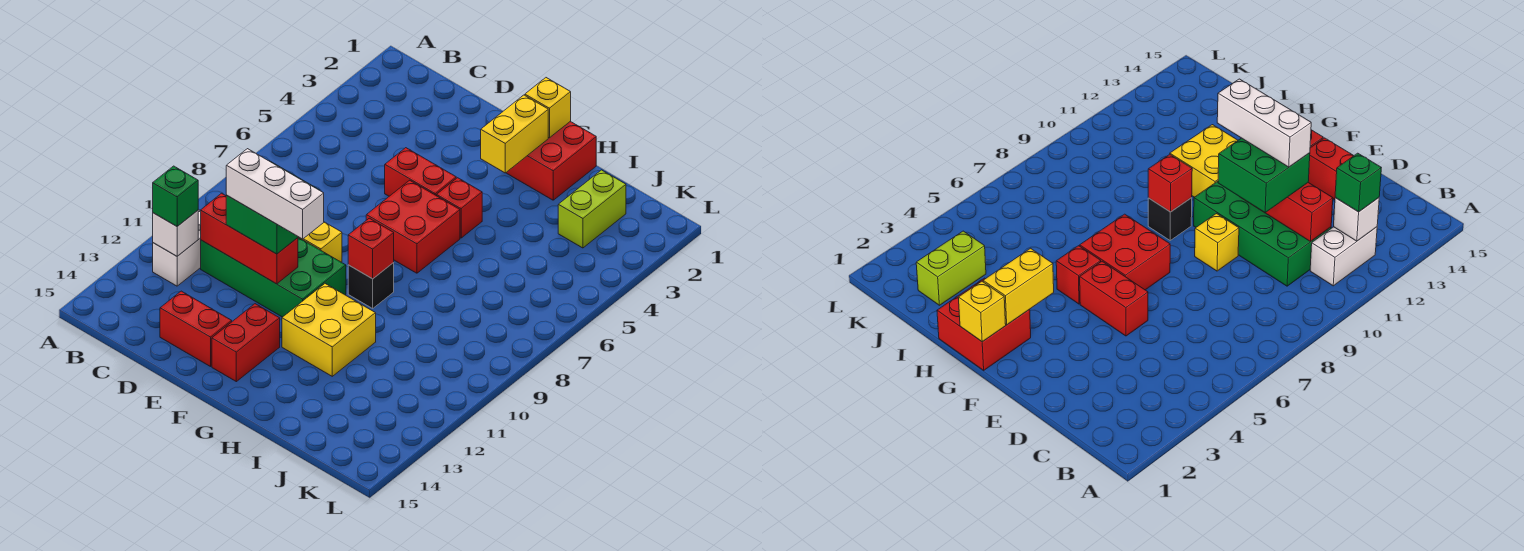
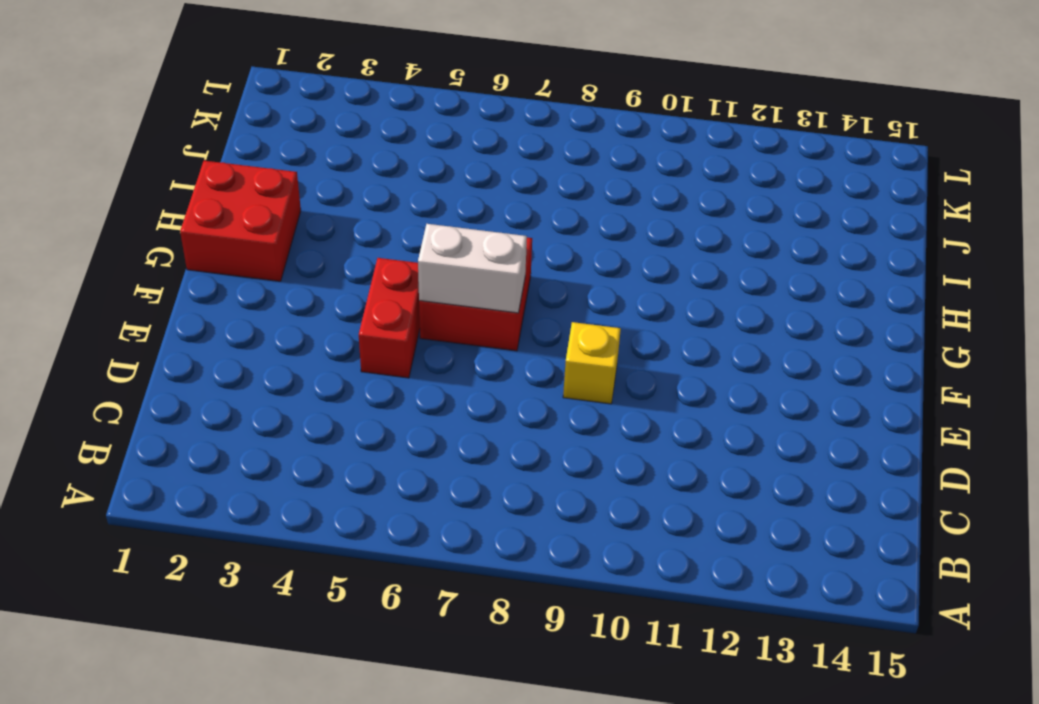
white brick F6:F7 level 2 -> white brick B11:B12 level 1
none -> green brick C10:F11 level 1
none -> red brick D14:E14 level 1
none -> red brick F13:F14 level 1

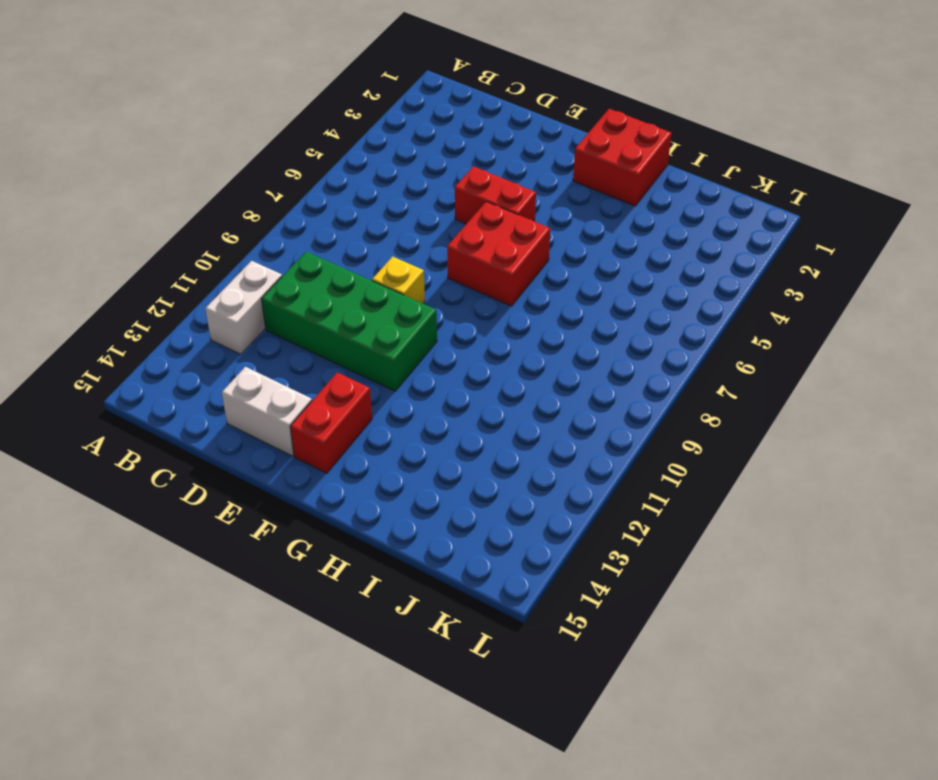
white brick D14:E14 level 1 -> red brick D14:E14 level 1
none -> red brick G5 level 1
none -> black brick G9 level 1
none -> yellow brick G11:H12 level 1

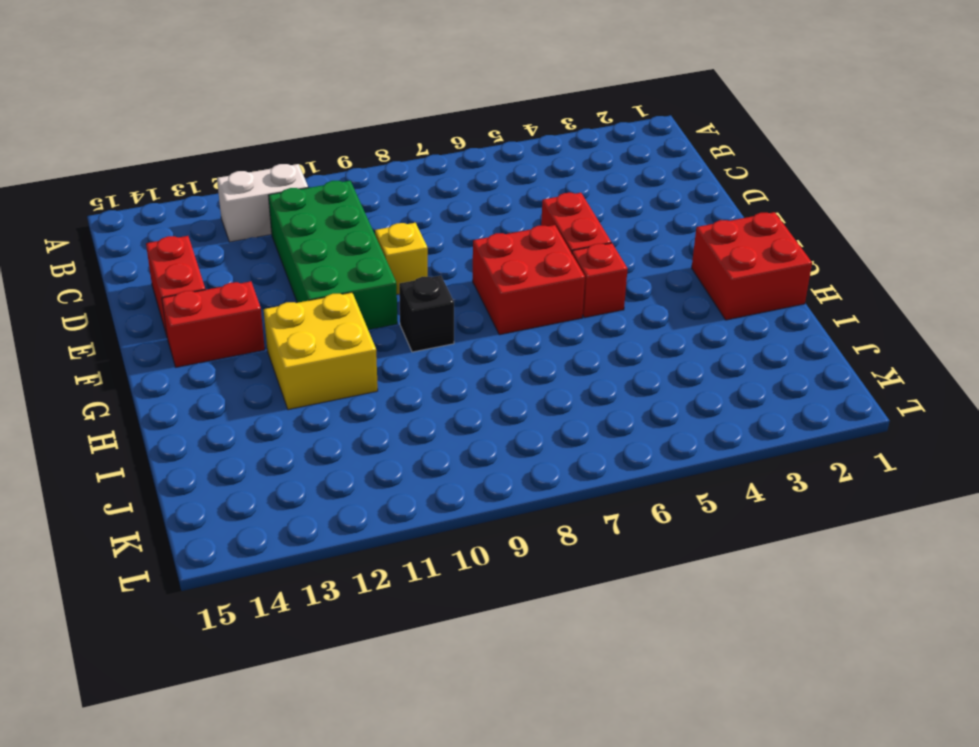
none -> lime brick J2:J3 level 1
none -> white brick B12 level 2
none -> red brick C11:E11 level 2

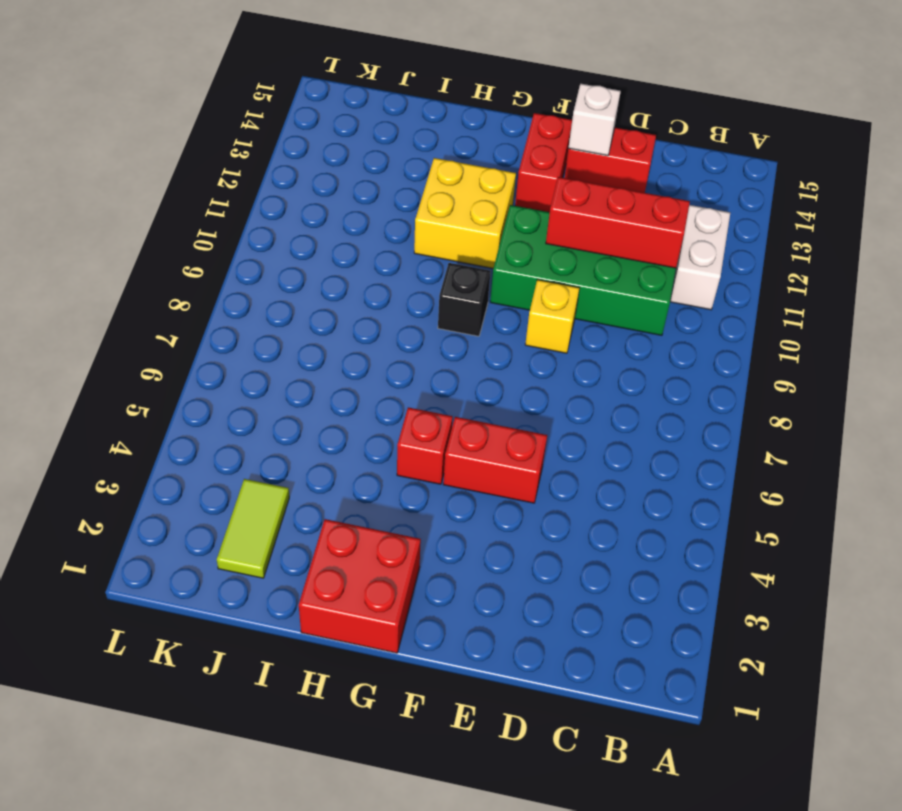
white brick E14 level 2 -> white brick B12 level 2
lime tile J2:J3 level 1 -> lime brick J2:J3 level 1
none -> red brick F6:G7 level 1
none -> yellow brick G1 level 2
none -> yellow brick G2:G3 level 2

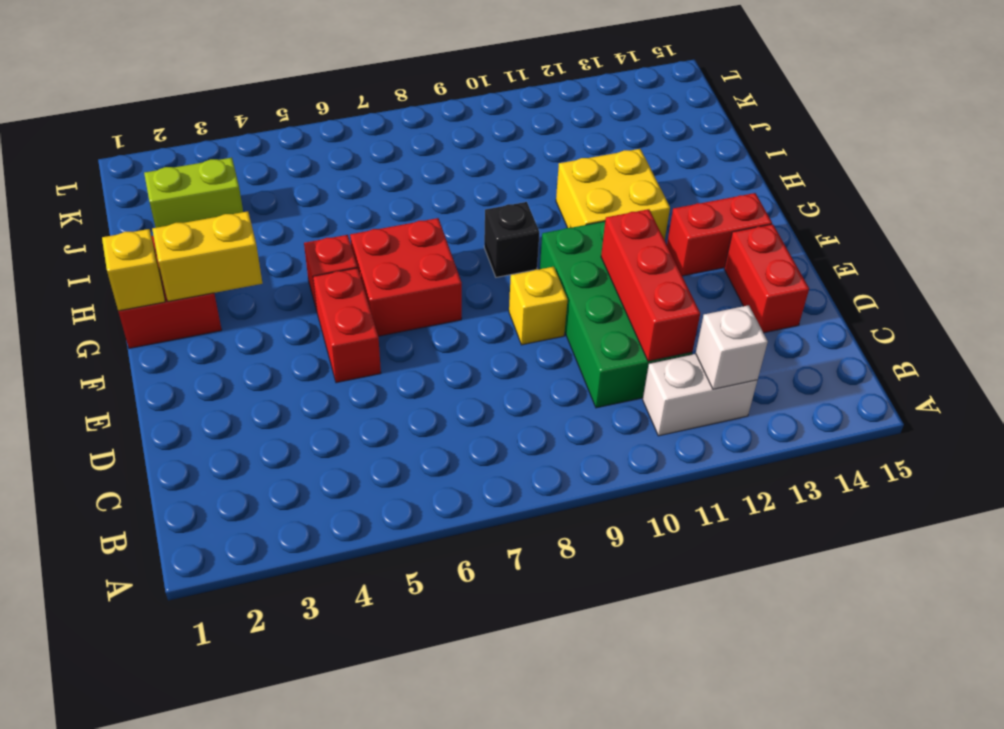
none -> red brick G9 level 2
none -> green brick B12 level 3
none -> green brick D10:E11 level 3

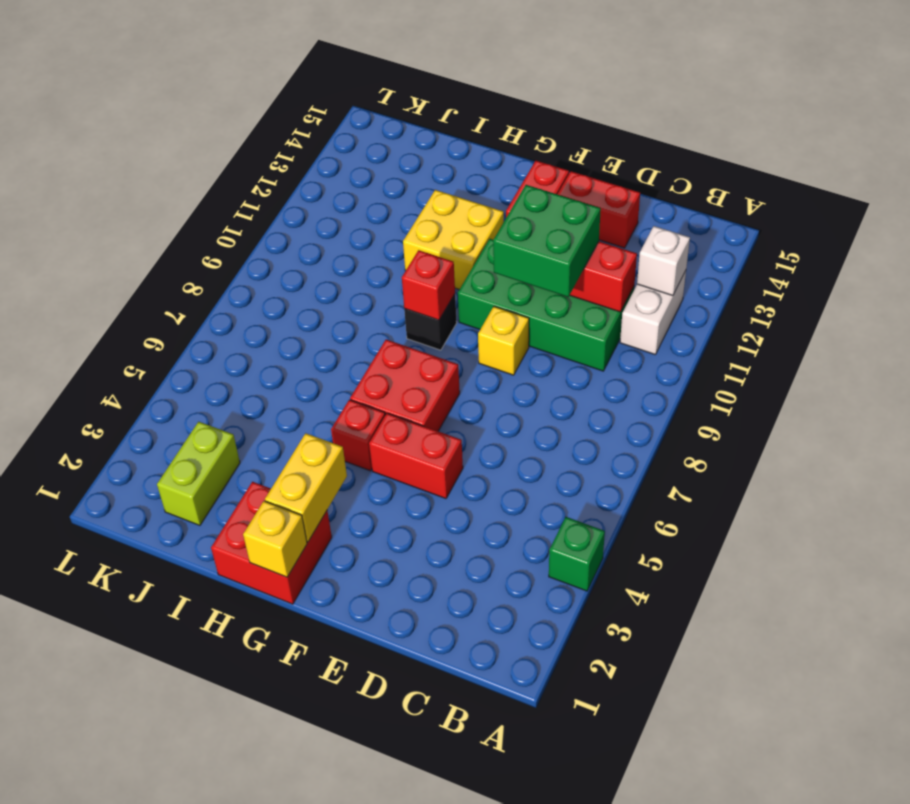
green brick A4 level 1 -> green brick B12 level 3
none -> white brick D11:F11 level 4

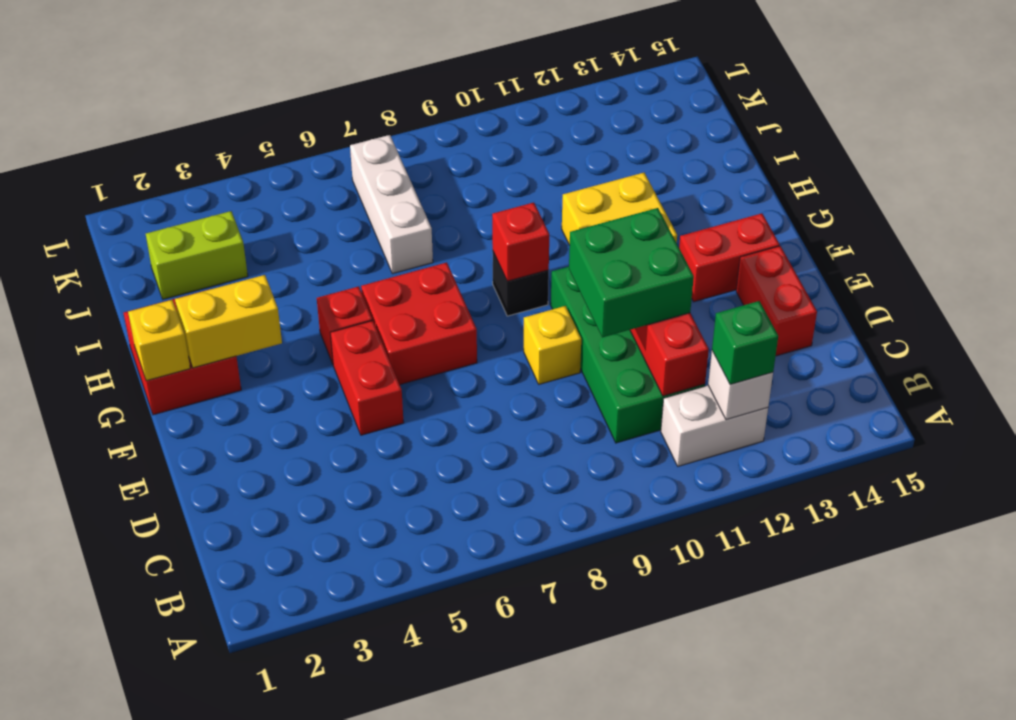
white brick I7:K7 level 1 -> white brick D11:F11 level 4

